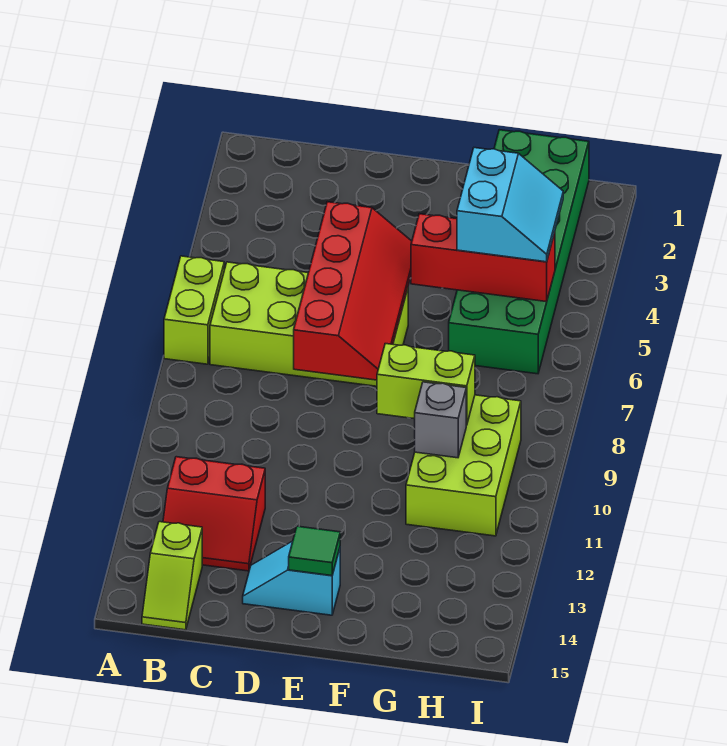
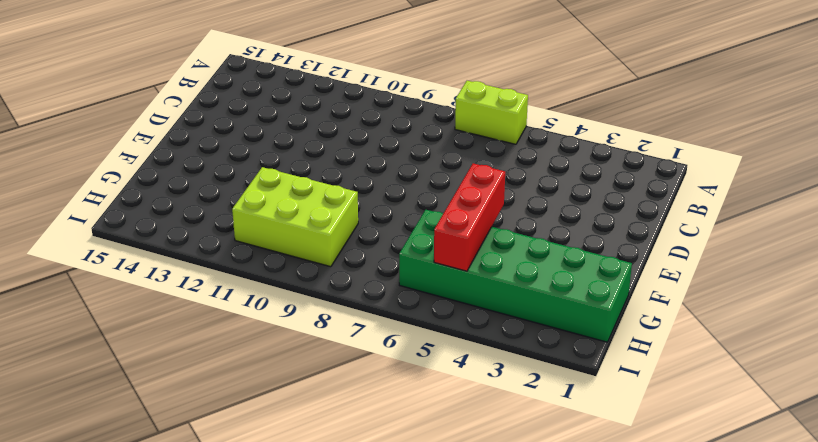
none -> lime brick B6:E7 level 1
none -> red slope B12:C13 level 1 top 12
none -> lime slope B14:B15 level 1 top 14

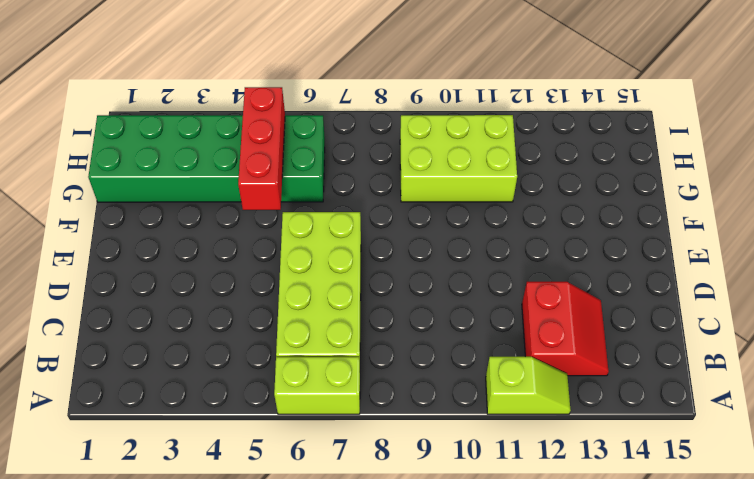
lime slope A11:A12 level 1 top 11 -> lime slope B14:B15 level 1 top 14
none -> cyan slope D14:E14 level 1 top E
none -> red slope D5:E8 level 2 top D
none -> green tile E14 level 2

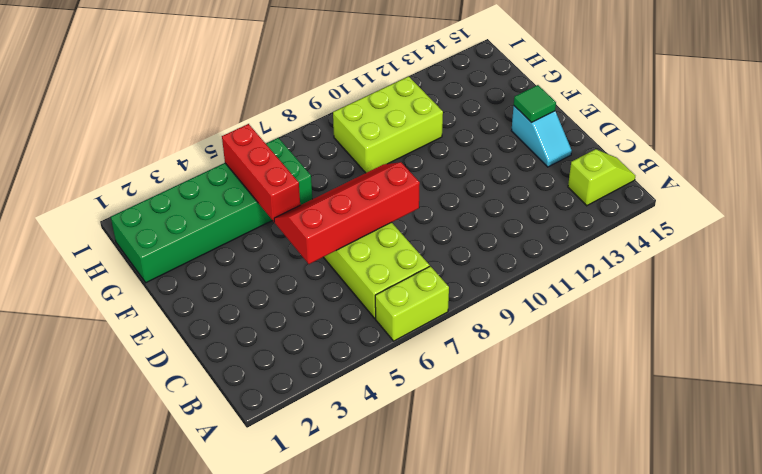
none -> red slope B12:C13 level 1 top 12
none -> lime brick F9:G9 level 2
none -> grey brick G10 level 2

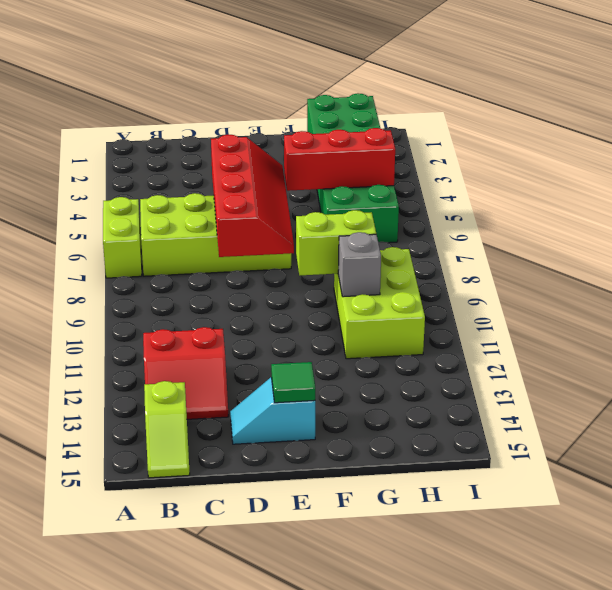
none -> cyan slope G4:H5 level 3 top G

